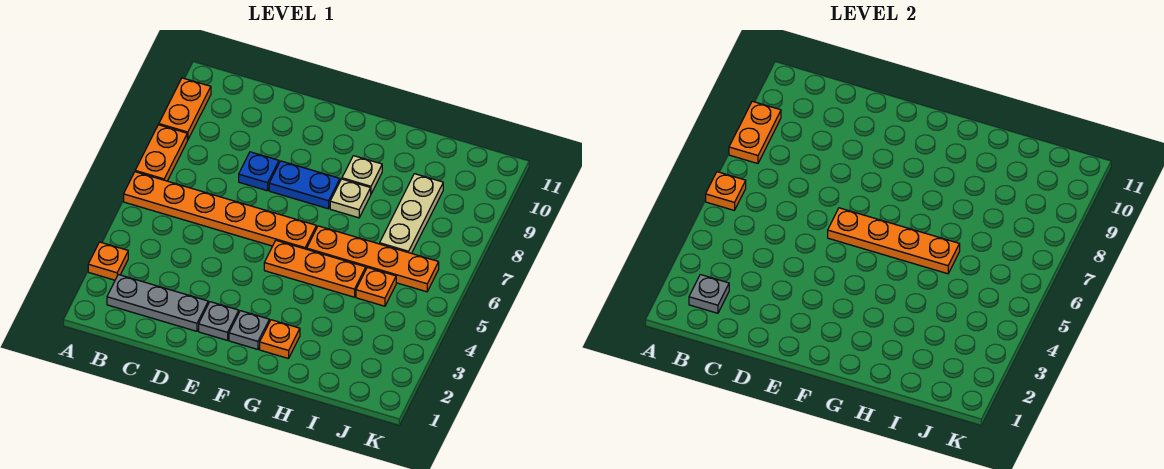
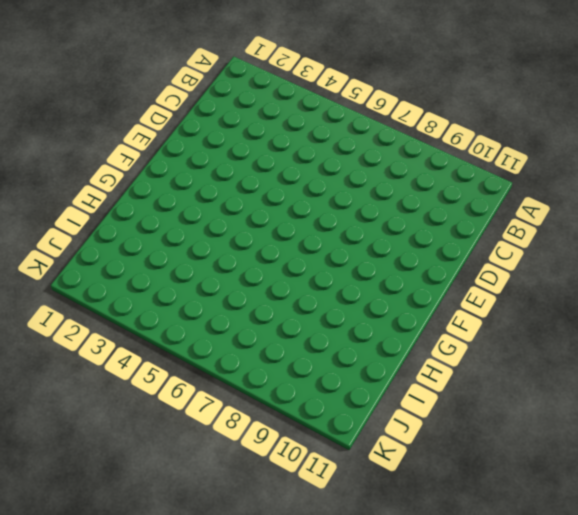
none -> orange plate A3 level 1
none -> orange plate A6:F6 level 1
none -> orange plate A7:A8 level 1

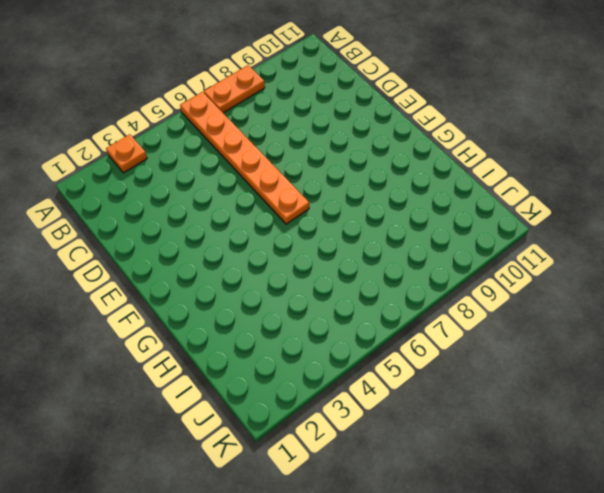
none -> orange plate A9:A10 level 1
none -> grey plate B2:D2 level 1
none -> blue plate D8 level 1

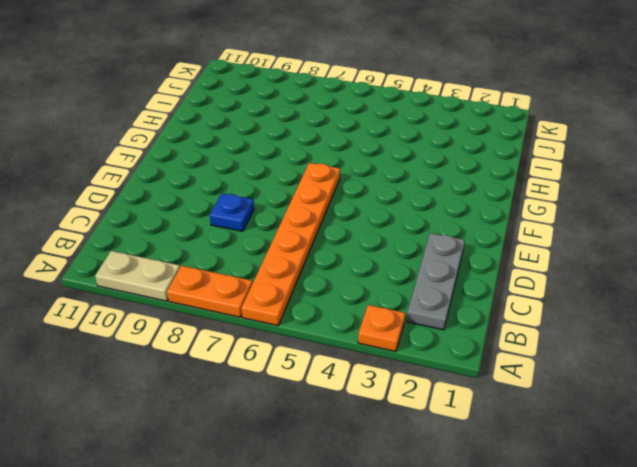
tan plate A9:A10 level 1 -> orange plate A9:A10 level 1
none -> grey plate E2 level 1
none -> blue plate E8:F8 level 1
none -> grey plate F2 level 1

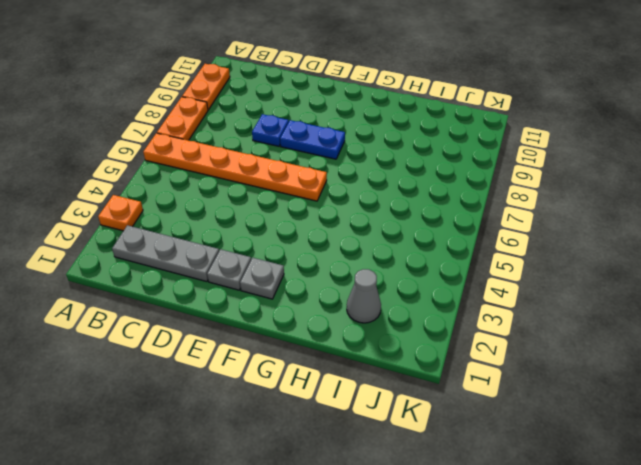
grey cone I2 level 1 -> none
none -> orange plate F5:H5 level 1
none -> orange plate G2 level 1
none -> orange plate G6:J6 level 1

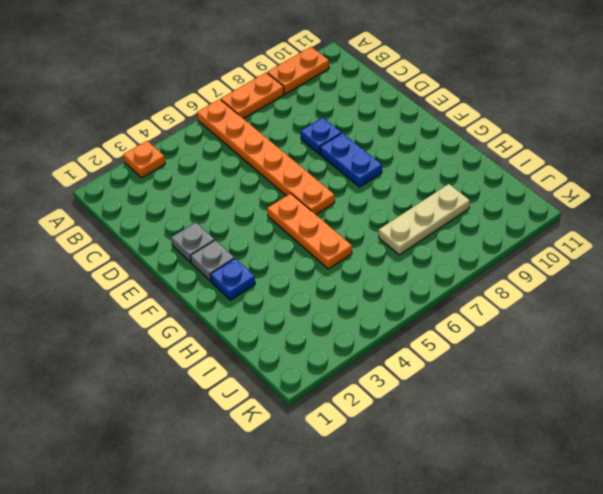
blue plate G2 level 1 -> orange plate G2 level 1
none -> grey plate B2:D2 level 1
none -> orange plate G6:J6 level 1
none -> tan plate G8 level 1

